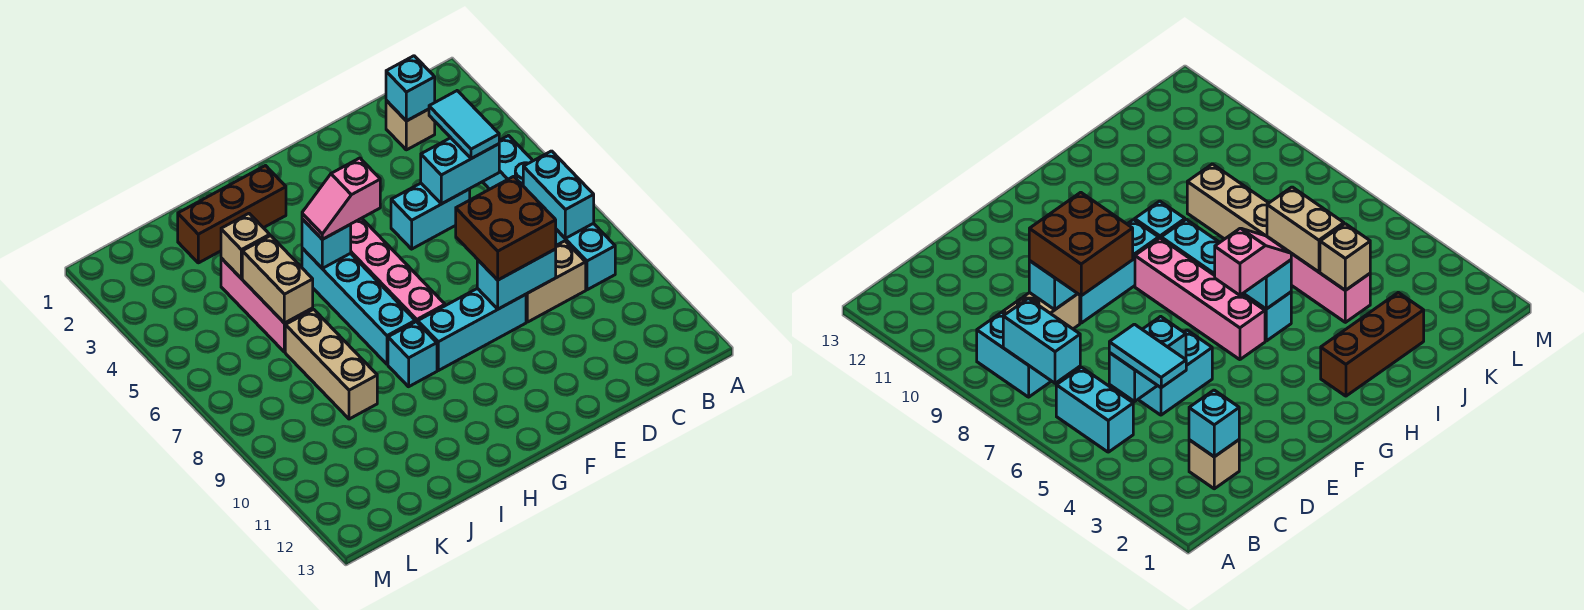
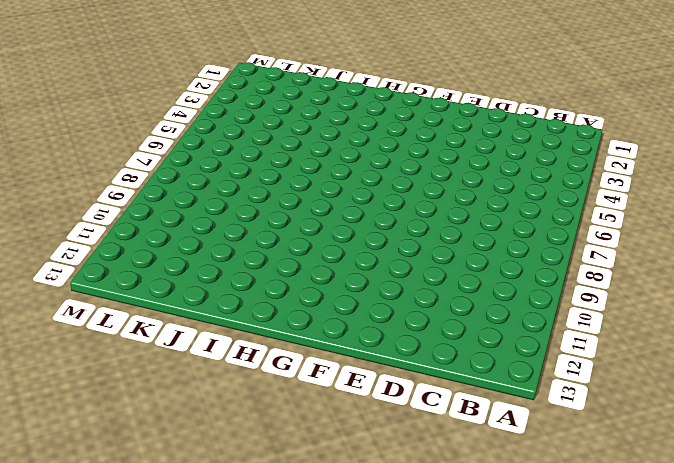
none -> cyan brick B5:B6 level 1
none -> cyan brick B8:B9 level 1
none -> tan brick C2 level 1

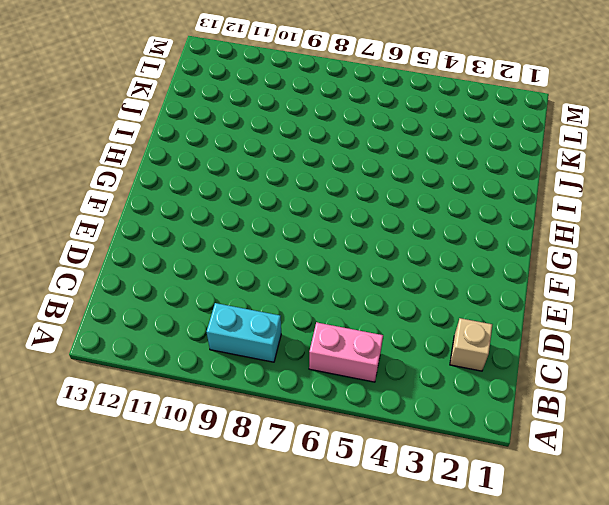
pink brick B5:B6 level 1 -> cyan brick B5:B6 level 1
none -> tan brick C9:D9 level 1
none -> cyan brick D5:E5 level 1
none -> cyan brick E9:G9 level 1

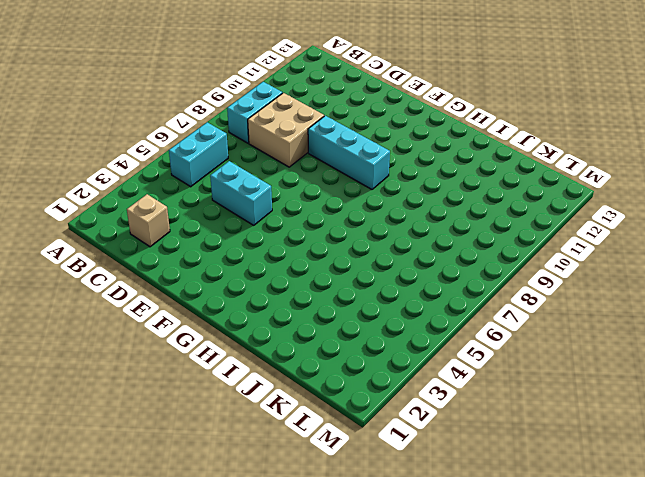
tan brick C8:D9 level 1 -> tan brick C9:D9 level 1
none -> pink brick G5:G8 level 1
none -> brown brick H2:J2 level 1
none -> cyan brick H5:H8 level 1

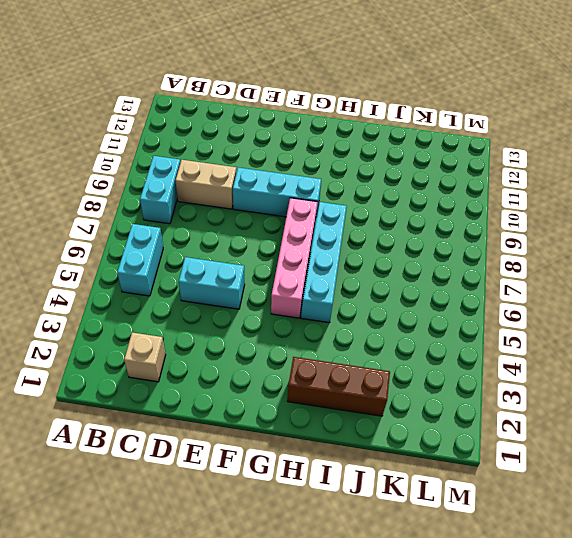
none -> cyan brick H9 level 1
none -> pink brick J4:J6 level 1
none -> tan brick J7:J9 level 1

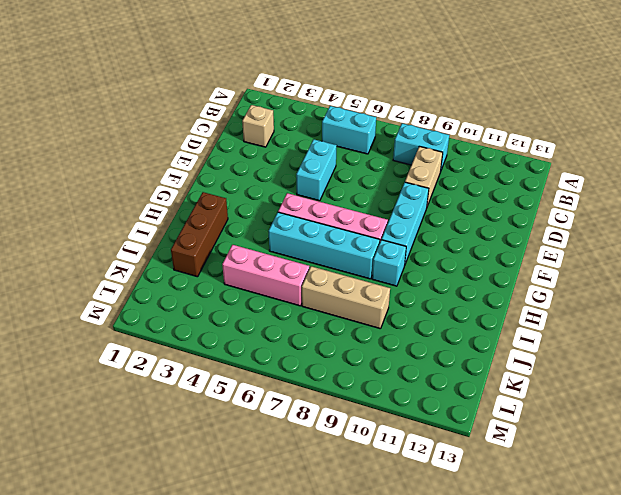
none -> cyan brick B7:B8 level 2
none -> cyan brick C2 level 2
none -> cyan brick C5:D5 level 2

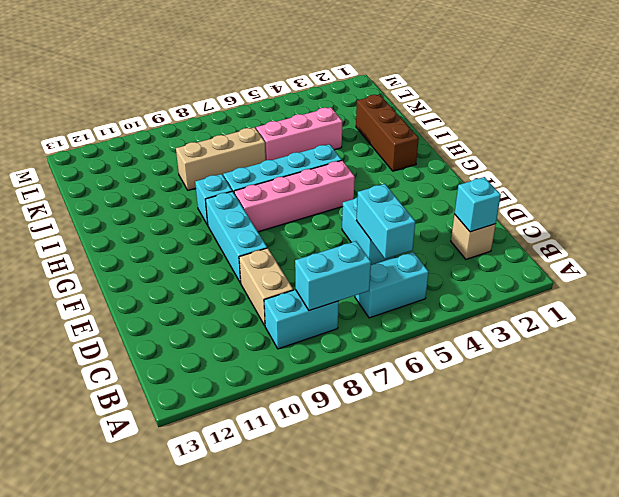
none -> cyan brick D9:E9 level 2
none -> cyan brick H5 level 2
none -> tan brick J4 level 2

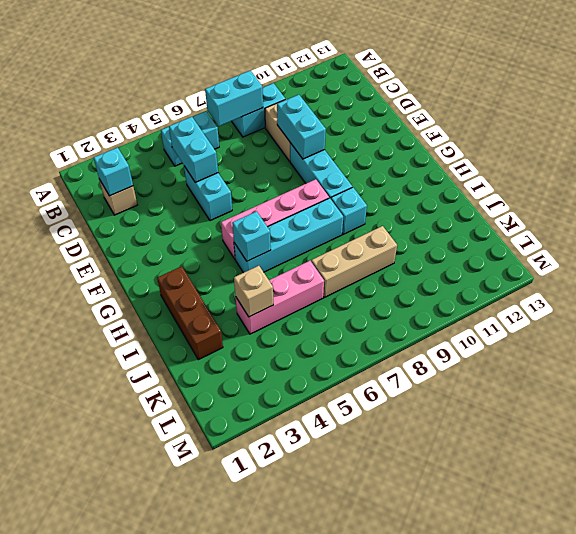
none -> tan brick J5:J6 level 2
none -> cyan tile C4:C5 level 3
none -> brown brick D8:E9 level 3

